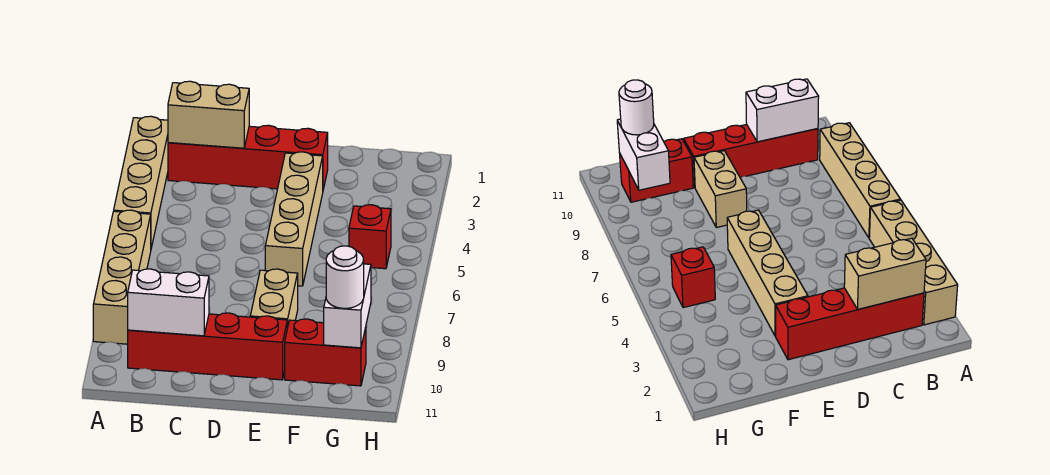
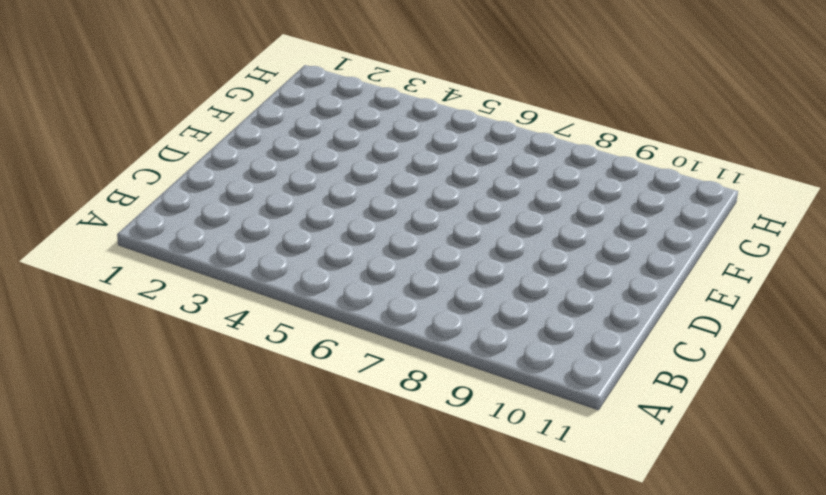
none -> tan brick A2:A5 level 1
none -> tan brick A6:A9 level 1
none -> red brick B2:E2 level 1

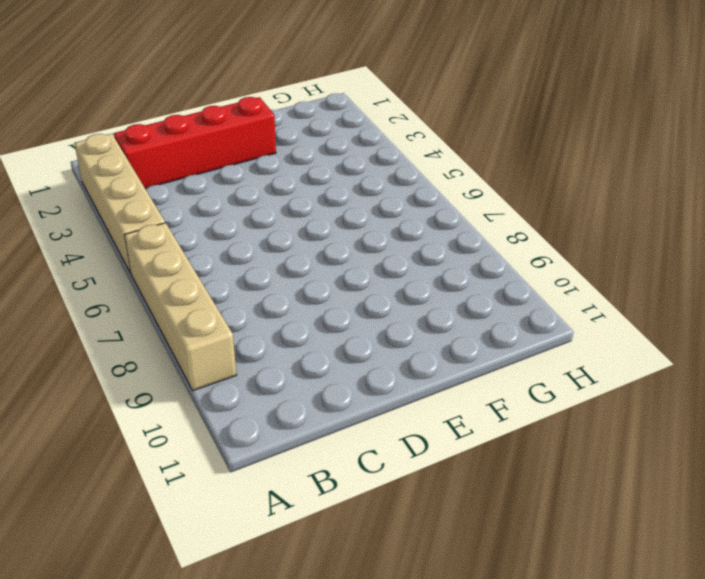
none -> red brick B10:E10 level 1
none -> tan brick E3:E6 level 1
none -> tan brick E8:E9 level 1

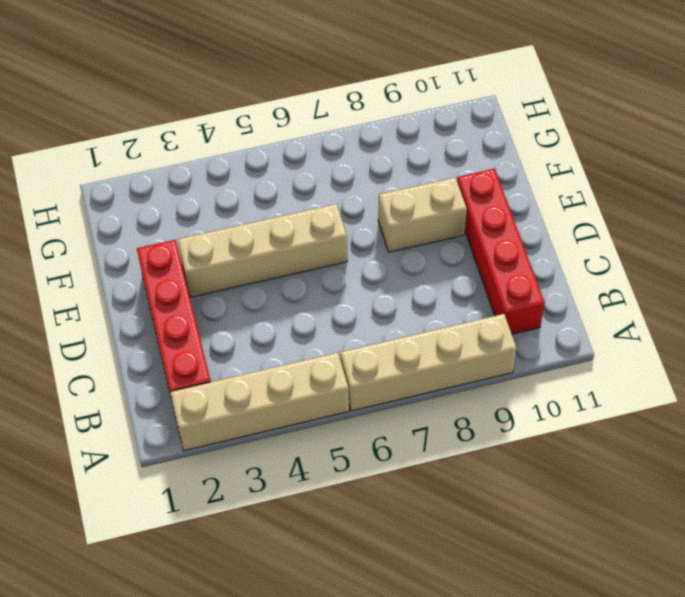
none -> red brick F10:G10 level 1
none -> red brick G5 level 1
none -> tan brick B2:C2 level 2

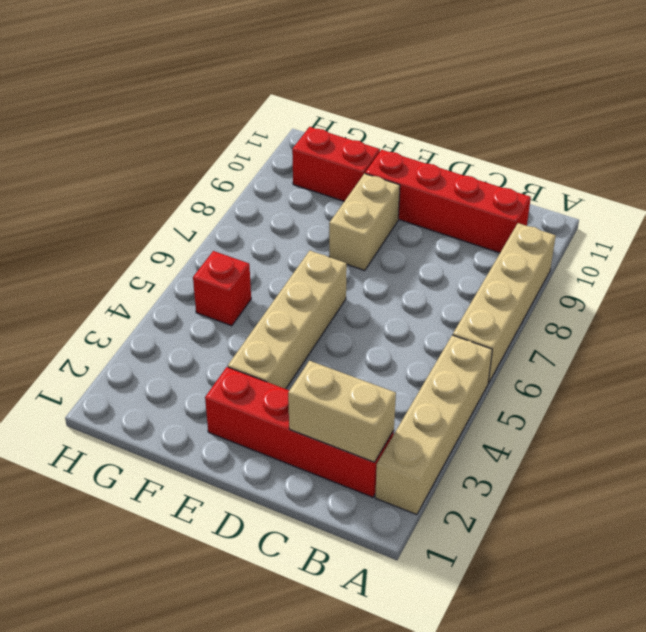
none -> white brick B10:C10 level 2
none -> white brick G9:G10 level 2
none -> white round brick G10 level 3

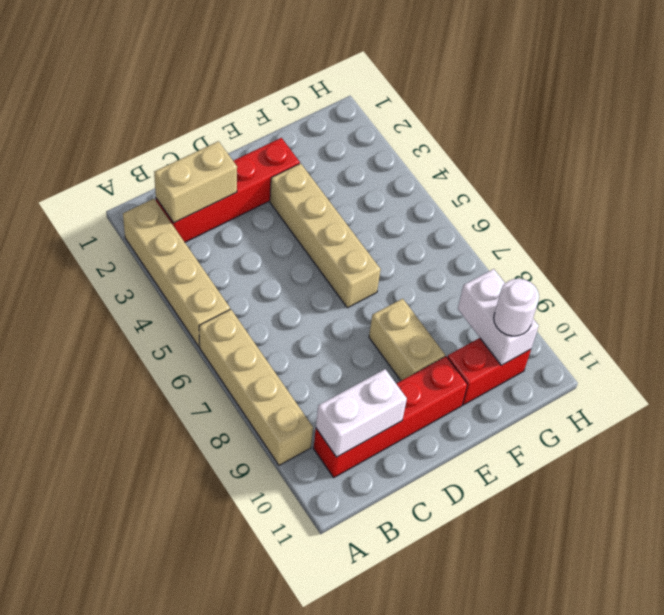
none -> red brick G5 level 1

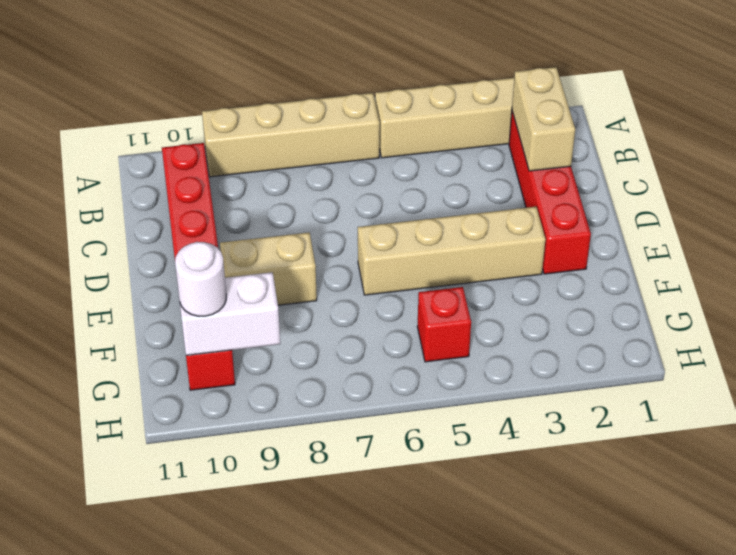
none -> white brick B10:C10 level 2

